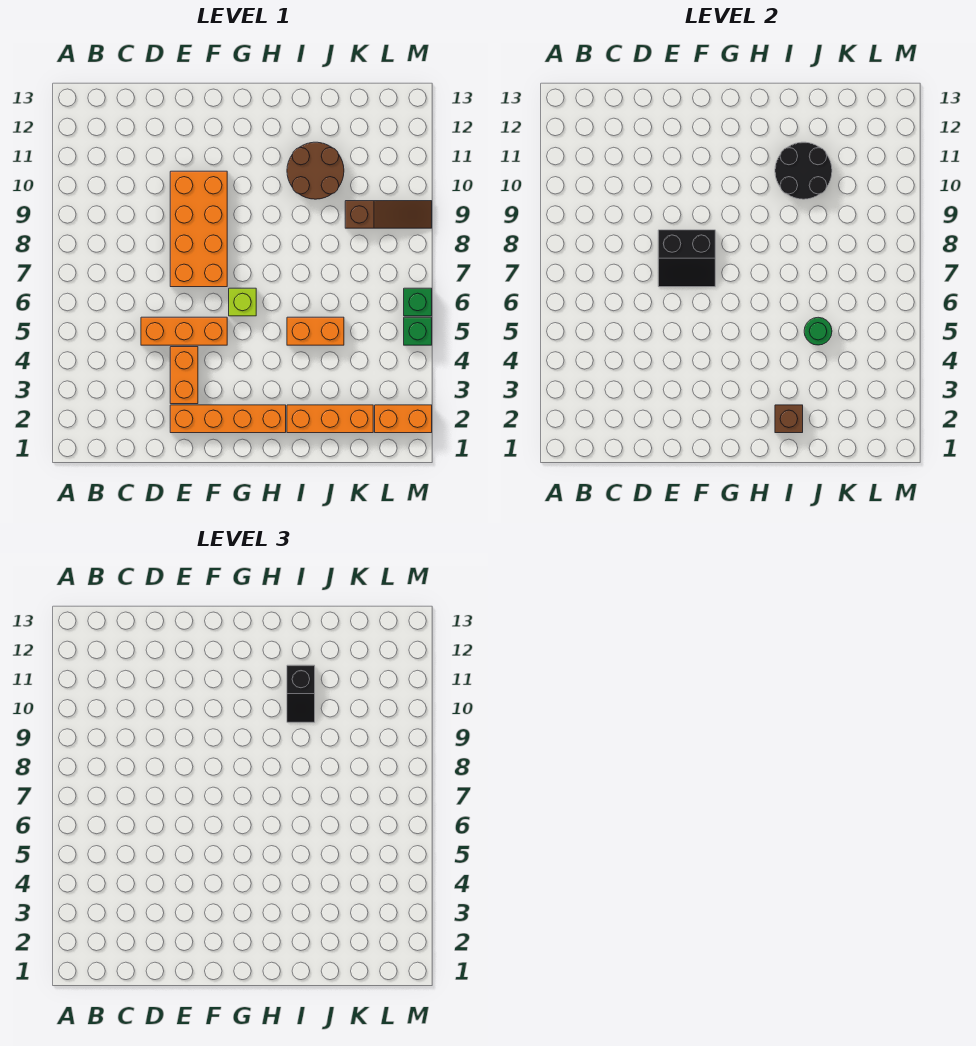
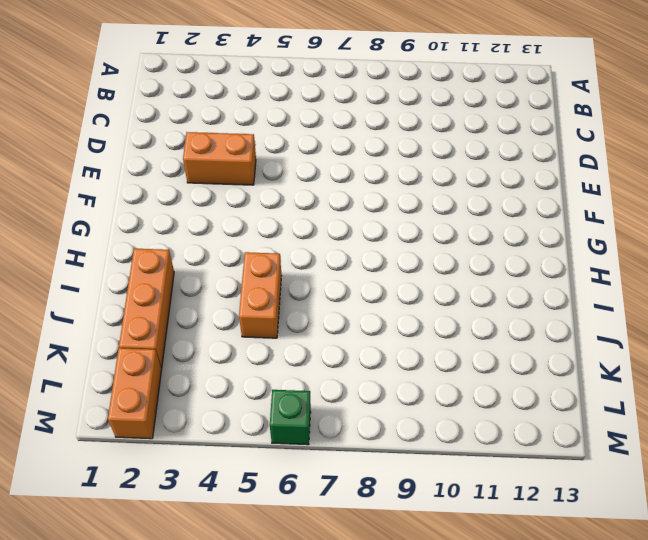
none -> orange brick D5:F5 level 1
none -> orange brick E2:H2 level 1
none -> orange brick E7:F10 level 1

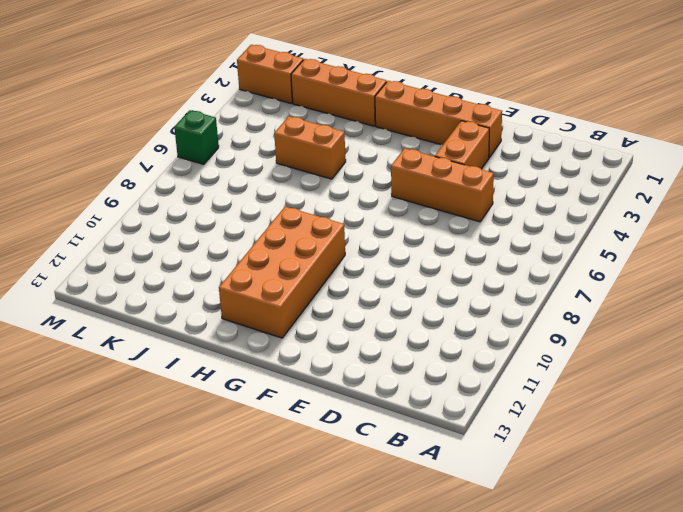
orange brick G9:H12 level 1 -> orange brick E7:F10 level 1
none -> lime brick G6 level 1
none -> brown round brick I10:J11 level 1
none -> brown slope K9:M9 level 1 top K

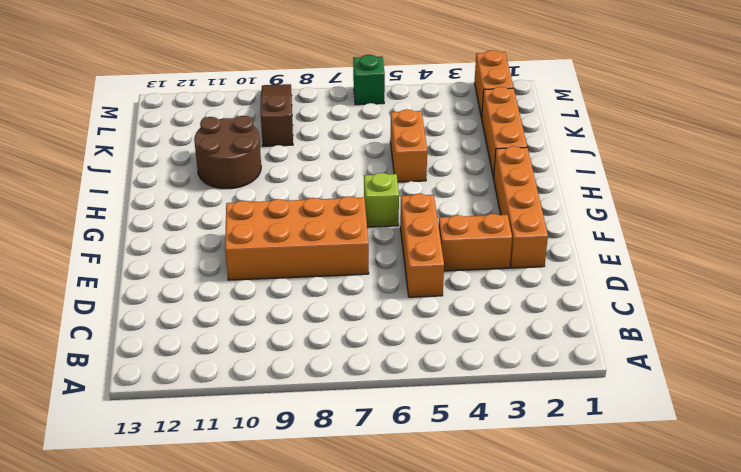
none -> green brick M5 level 1
none -> black slope E7:F8 level 2 top 8
none -> brown brick I2 level 2

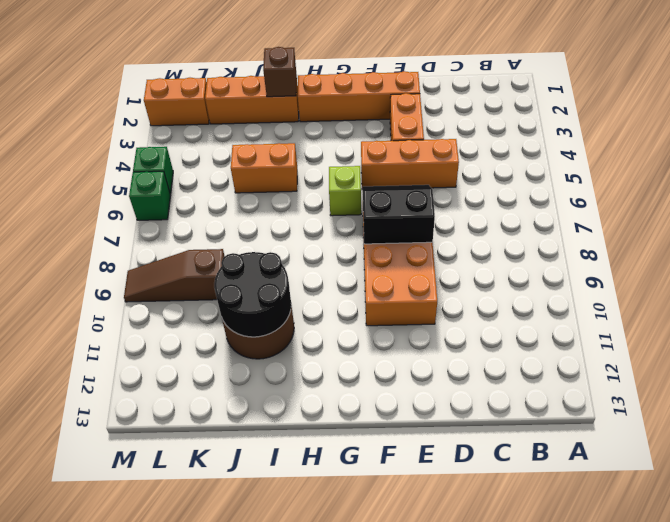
none -> green round brick J5 level 2
none -> black slope I10:I11 level 3 top 11

